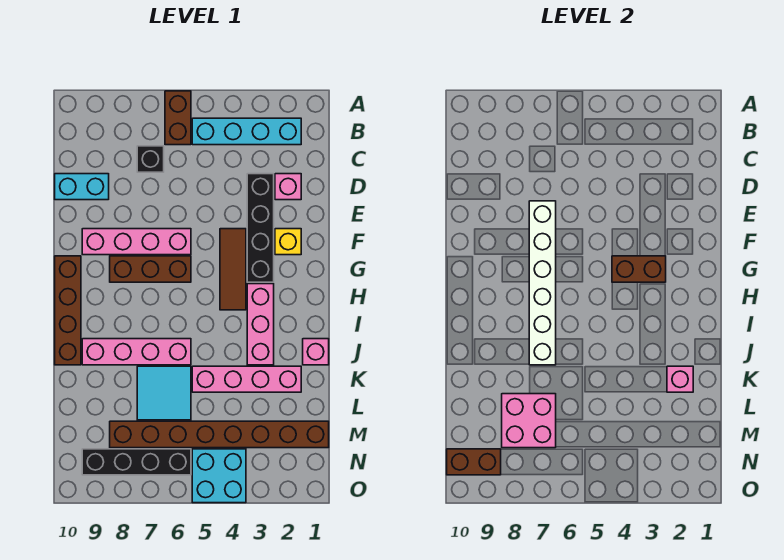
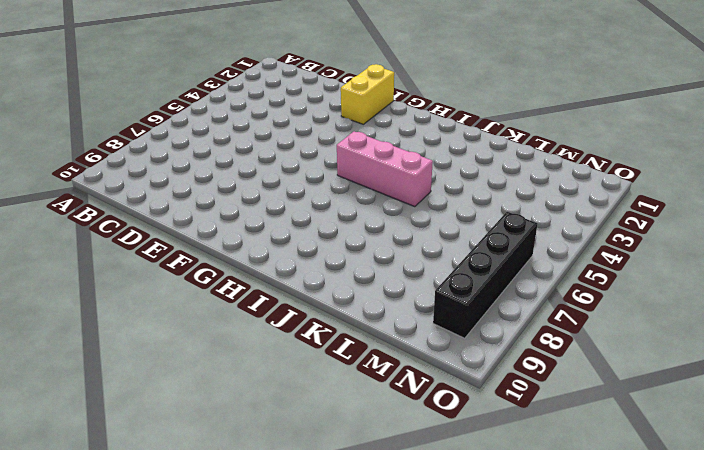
yellow brick F1:F2 level 1 -> yellow brick F2 level 1
pink brick H5:J5 level 1 -> pink brick H3:J3 level 1
none -> brown brick A6:B6 level 1
none -> cyan brick B2:B5 level 1
none -> black brick C7 level 1

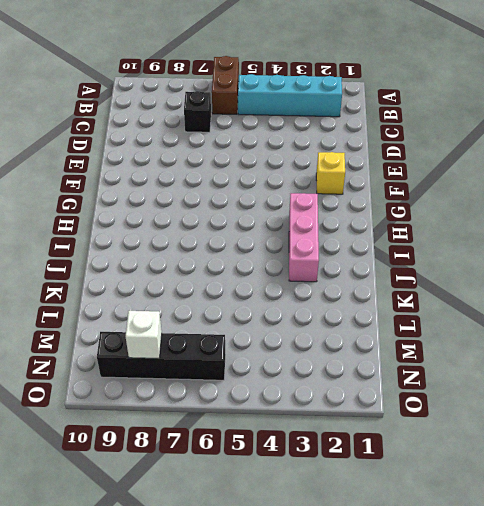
white brick N8 level 2 -> none
none -> pink brick D2 level 1
none -> black brick D3:G3 level 1
none -> cyan brick D9:D10 level 1

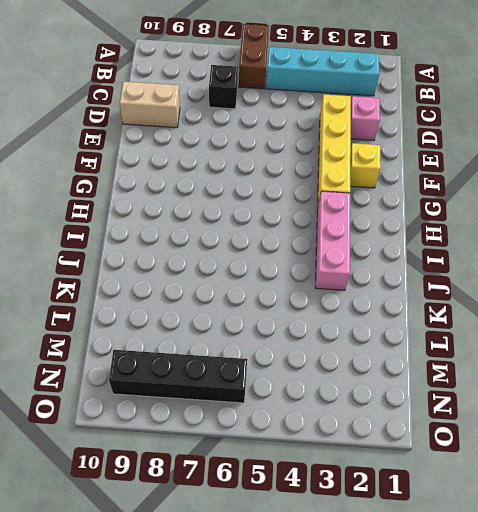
yellow brick D3:G3 level 1 -> black brick D3:G3 level 1
tan brick D9:D10 level 1 -> cyan brick D9:D10 level 1
none -> brown tile F4:H4 level 1
none -> pink brick F6:F9 level 1
none -> brown brick G6:G8 level 1

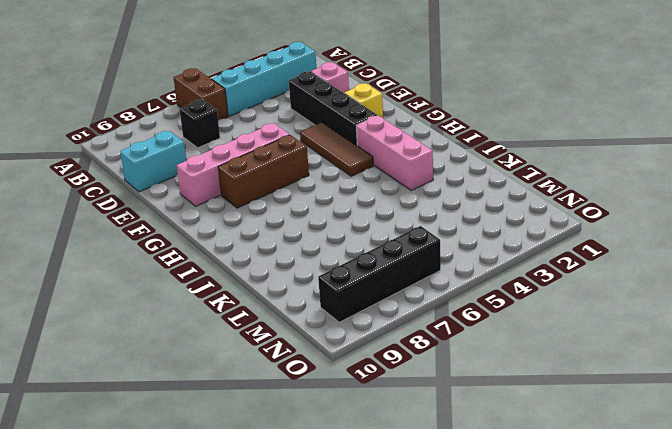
none -> brown brick G10:J10 level 1
none -> pink brick J1 level 1
none -> pink brick J6:J9 level 1

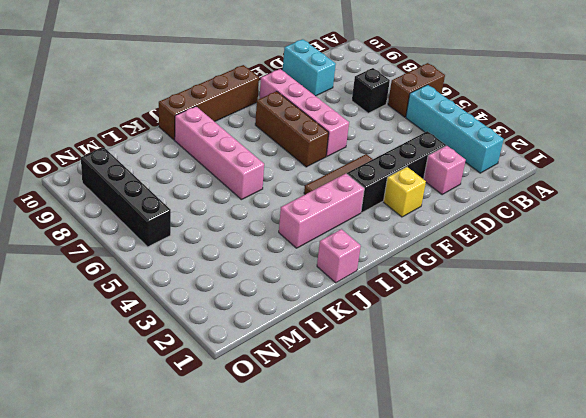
none -> pink brick K2:K5 level 1
none -> cyan tile K6:L7 level 1
none -> brown brick M1:M8 level 1

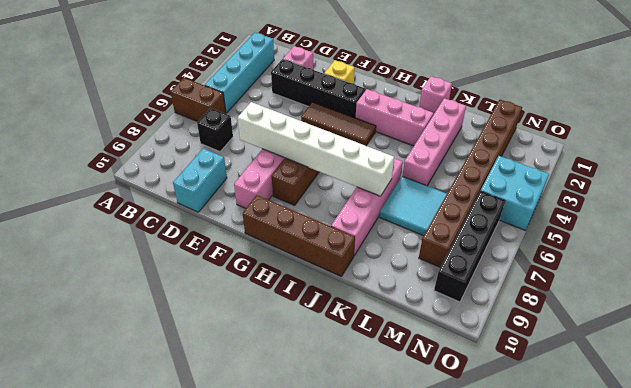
none -> brown brick G3:G4 level 2
none -> pink brick K2 level 2
none -> pink brick L7:M8 level 2

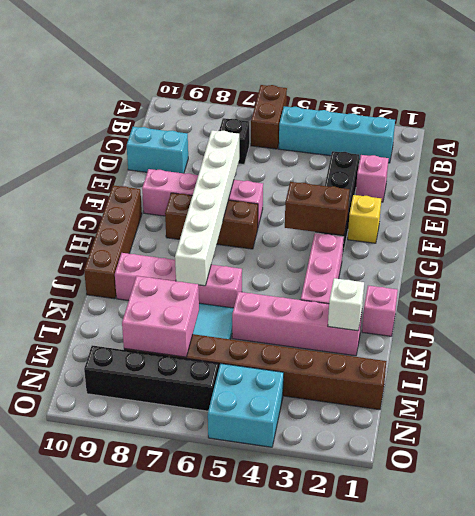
white brick K2 level 2 -> pink brick K2 level 2
none -> brown tile F4:H4 level 1
none -> brown brick N9:N10 level 2

